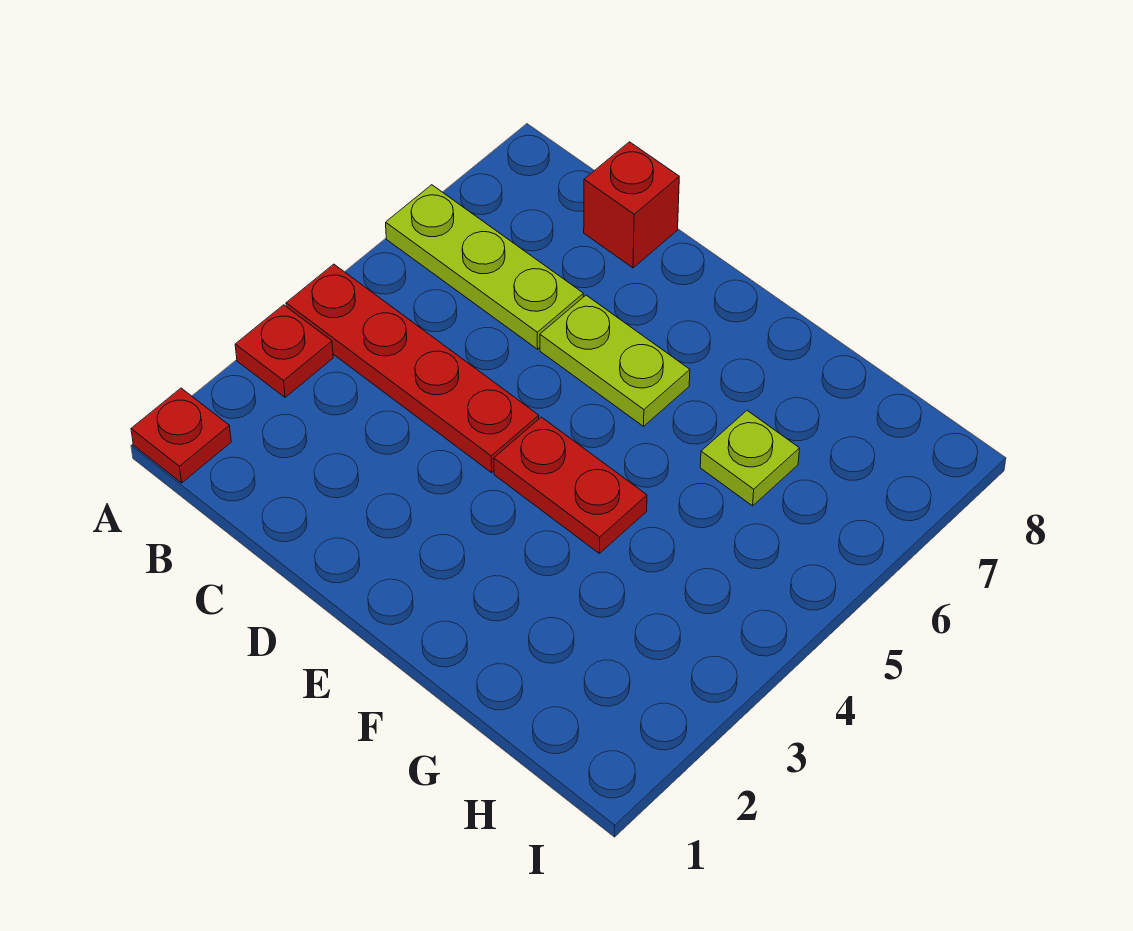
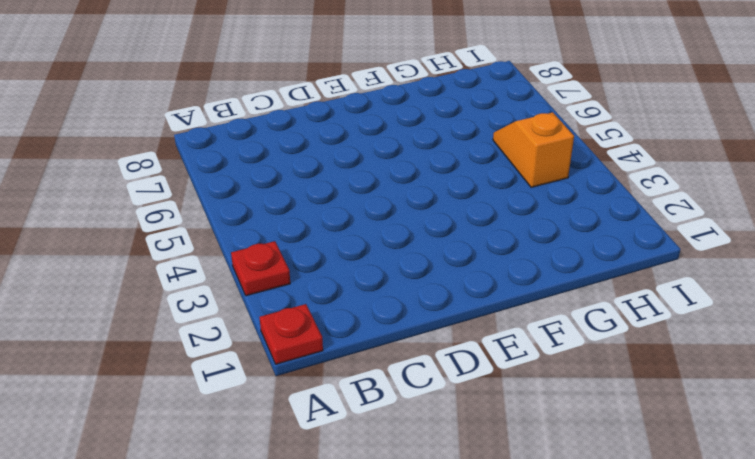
orange slope H4:H5 level 1 top 4 -> none
none -> red plate A4:D4 level 1
none -> lime plate A6:C6 level 1

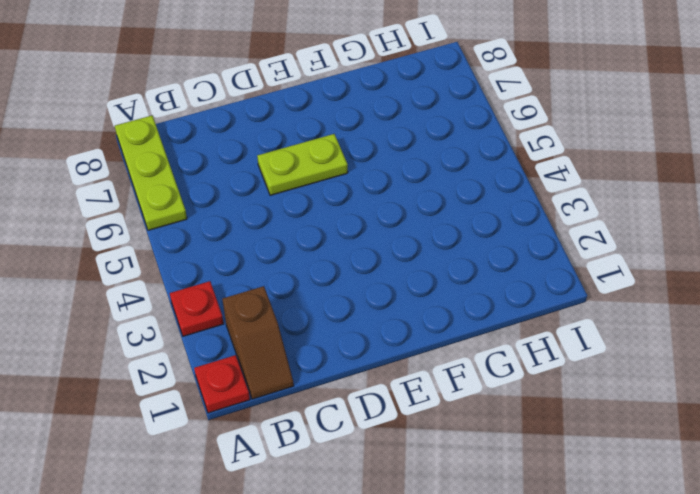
lime plate A6:A8 level 1 -> lime plate A6:C6 level 1
brown slope B1:B2 level 1 top 2 -> none
none -> red plate A4:D4 level 1
none -> red brick C8 level 1

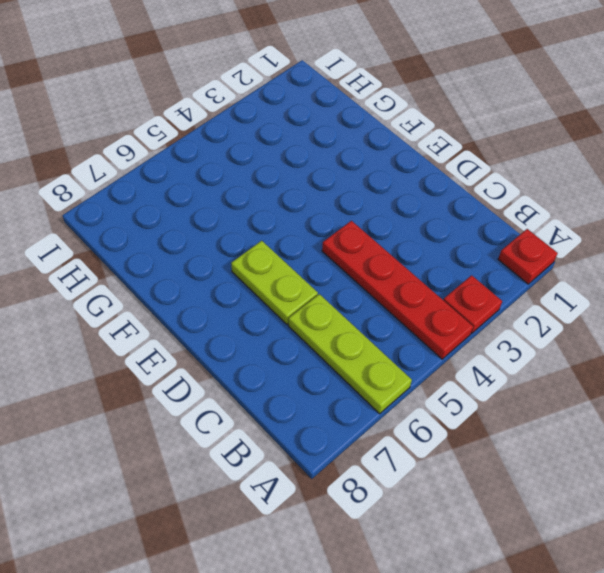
none -> red brick C8 level 1
none -> red plate E4:F4 level 1

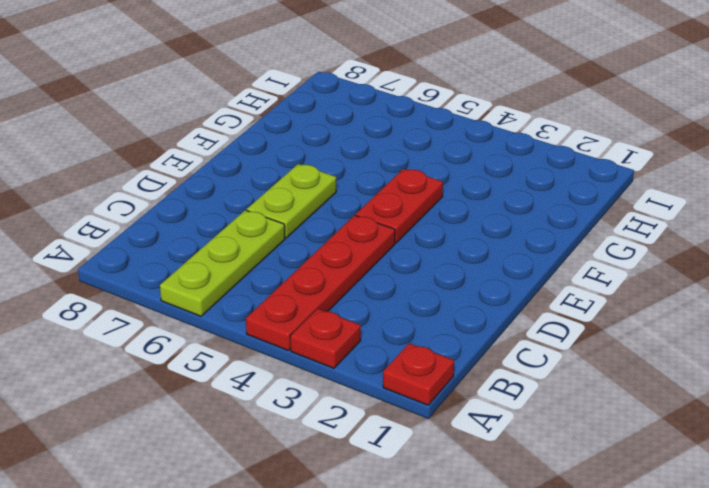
none -> red brick C8 level 1
none -> lime plate G6 level 1

